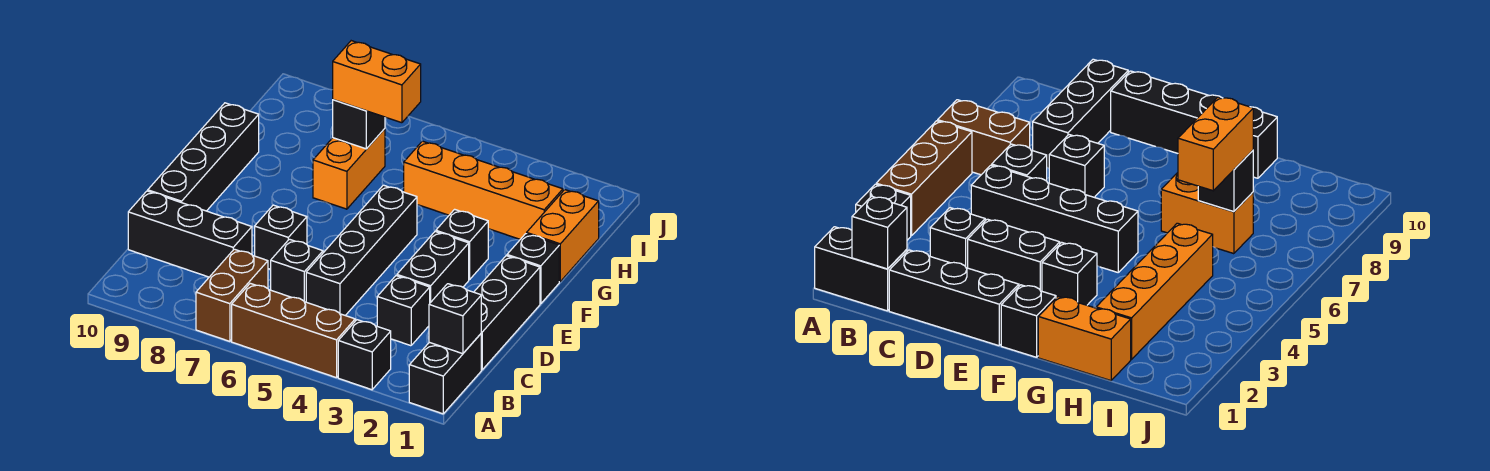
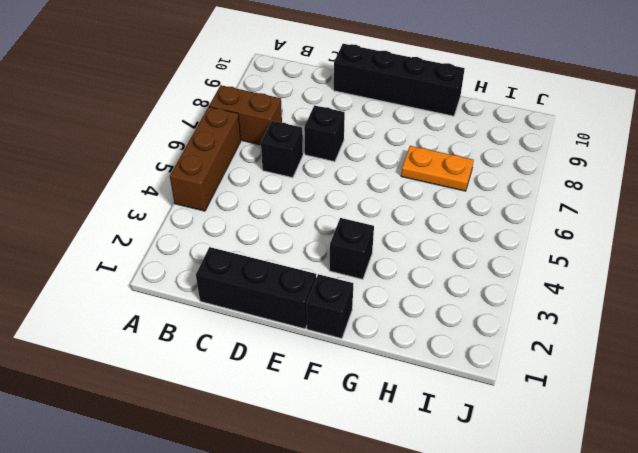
orange plate G7:H7 level 1 -> orange brick G7:H7 level 1
none -> black brick A1:B1 level 1
none -> black brick A3 level 1
none -> black brick C3 level 1

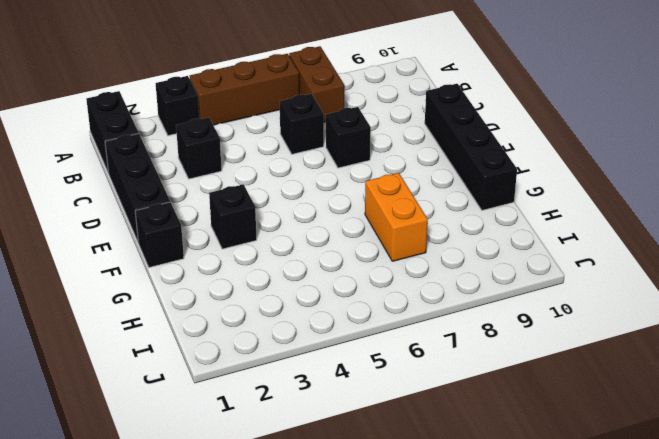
none -> black brick C5:F5 level 1
none -> black brick C8:C10 level 1
none -> black brick D3:E3 level 1

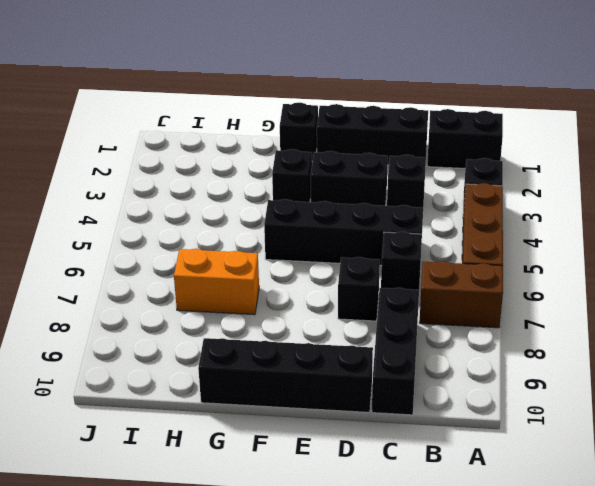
none -> orange brick G1:H1 level 1
none -> orange brick H2:H5 level 1
none -> black brick B1 level 2

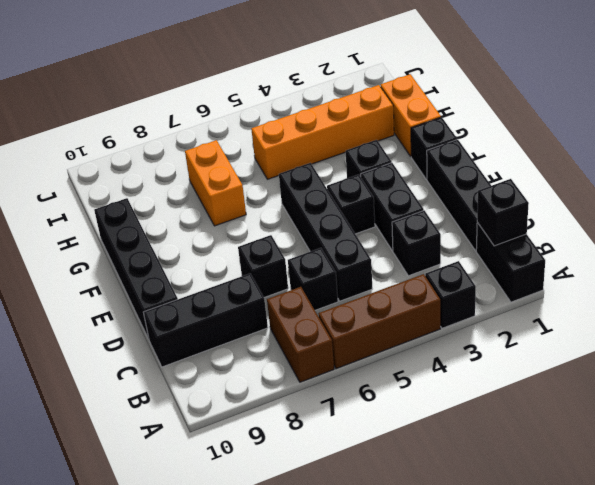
black brick E4 level 1 -> black brick H7 level 2
none -> orange brick H6:H7 level 3

